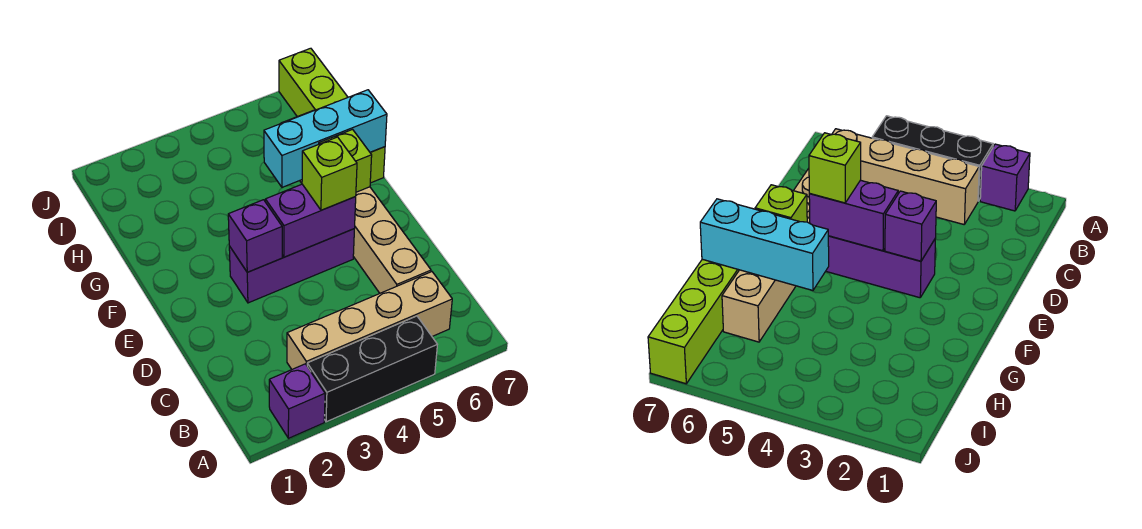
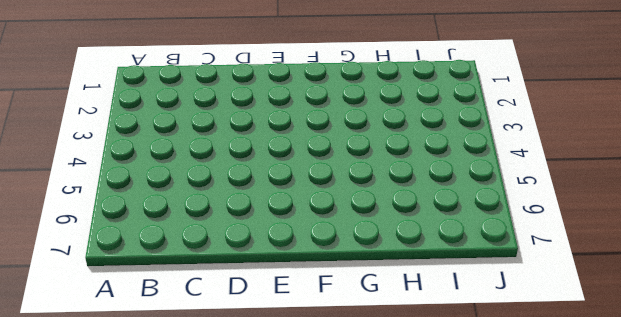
none -> purple brick A2 level 1
none -> black brick A3:A5 level 1

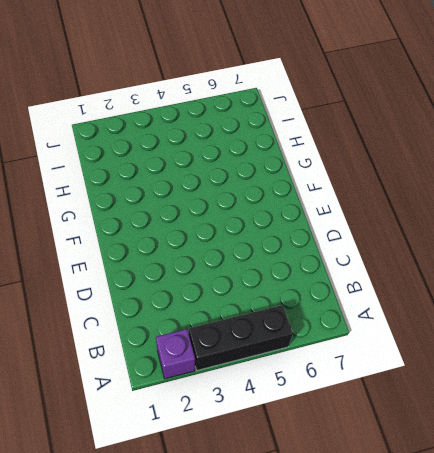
none -> tan brick B3:B6 level 1
none -> tan brick C6:H6 level 1

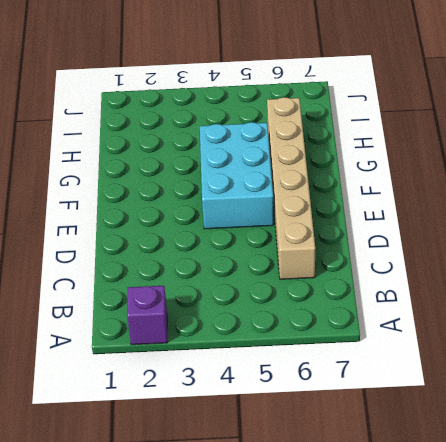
cyan brick E4:G5 level 1 -> purple brick E3:E5 level 1
none -> black brick A3:A5 level 1
none -> tan brick B3:B6 level 1

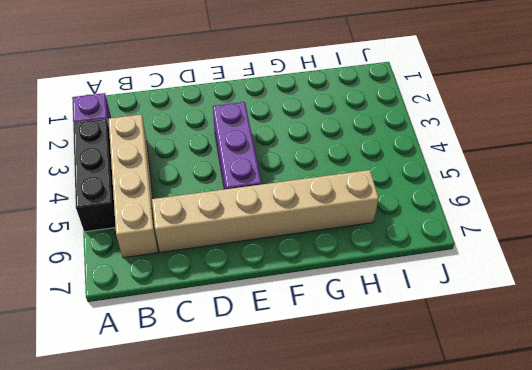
none -> lime brick G7:J7 level 1
none -> purple brick E3 level 2

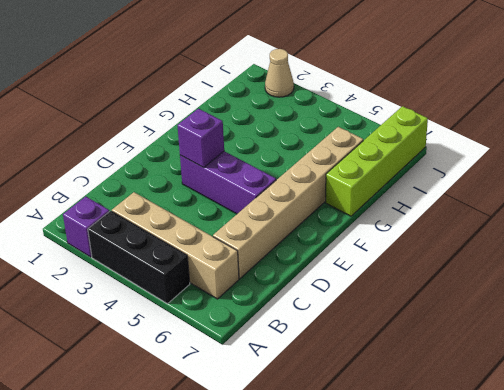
tan cone J2 level 1 -> none
none -> purple brick E4:E5 level 2
none -> lime brick F6 level 2

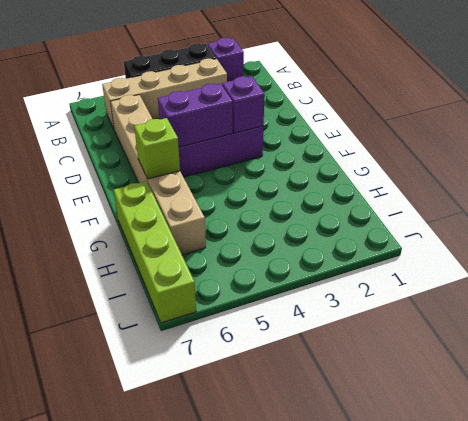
none -> cyan brick G5:G7 level 2
none -> lime brick E5 level 3

